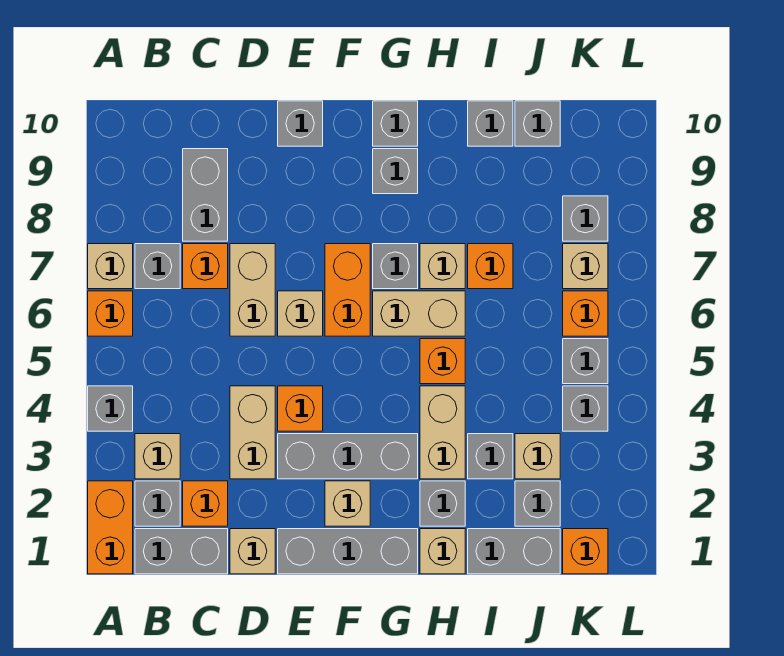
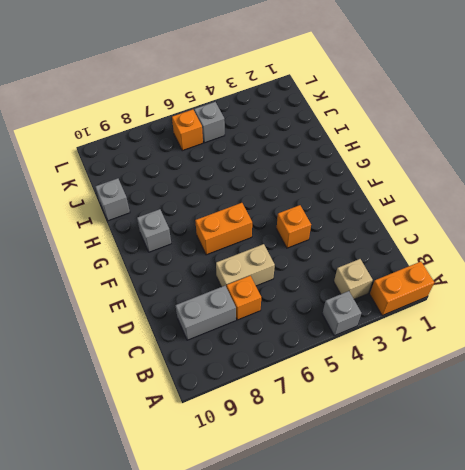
none -> orange brick A6 level 1
none -> tan brick A7 level 1
none -> grey brick B1:C1 level 1
none -> grey brick B2 level 1

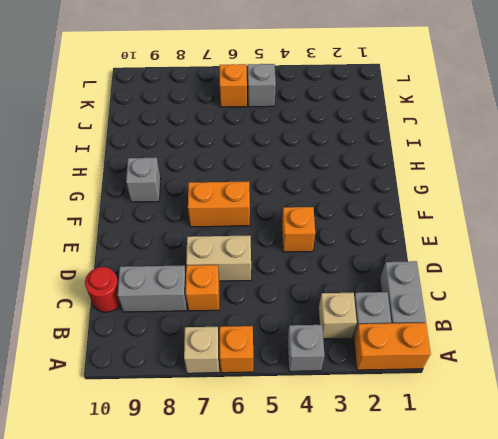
red round brick C10 level 1 -> none
none -> grey brick B7 level 1
none -> orange brick C2 level 1
none -> tan brick D1 level 1
none -> tan brick D3:D4 level 1

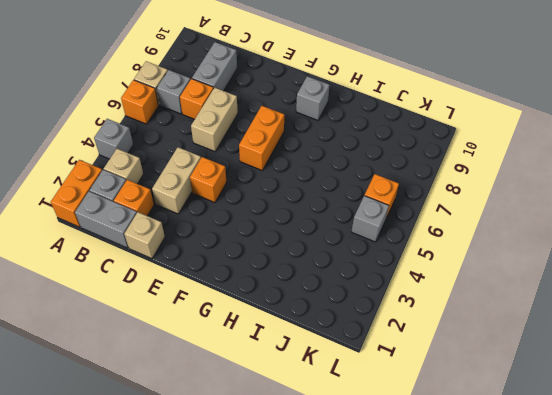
none -> grey brick E1:G1 level 1
none -> grey brick E3:G3 level 1
none -> tan brick E6 level 1
none -> grey brick E10 level 1

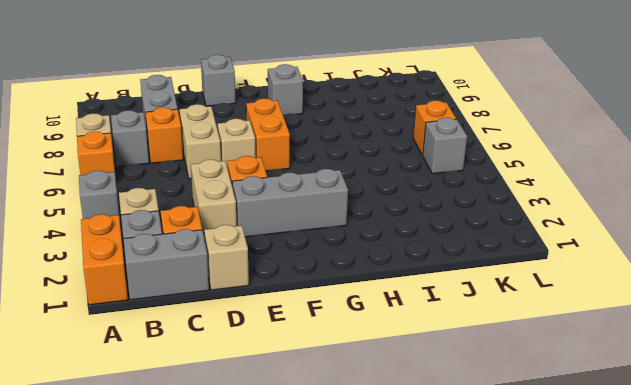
none -> grey brick E1:G1 level 1
none -> tan brick F2 level 1
none -> tan brick G6:H6 level 1
none -> grey brick G7 level 1

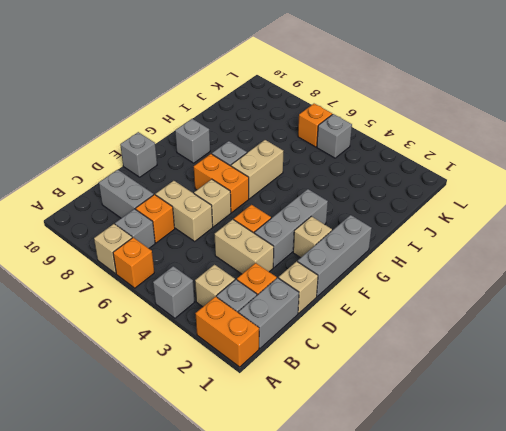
none -> grey brick G10 level 1
none -> tan brick H1 level 1
none -> grey brick H2 level 1
none -> tan brick H3:H4 level 1

